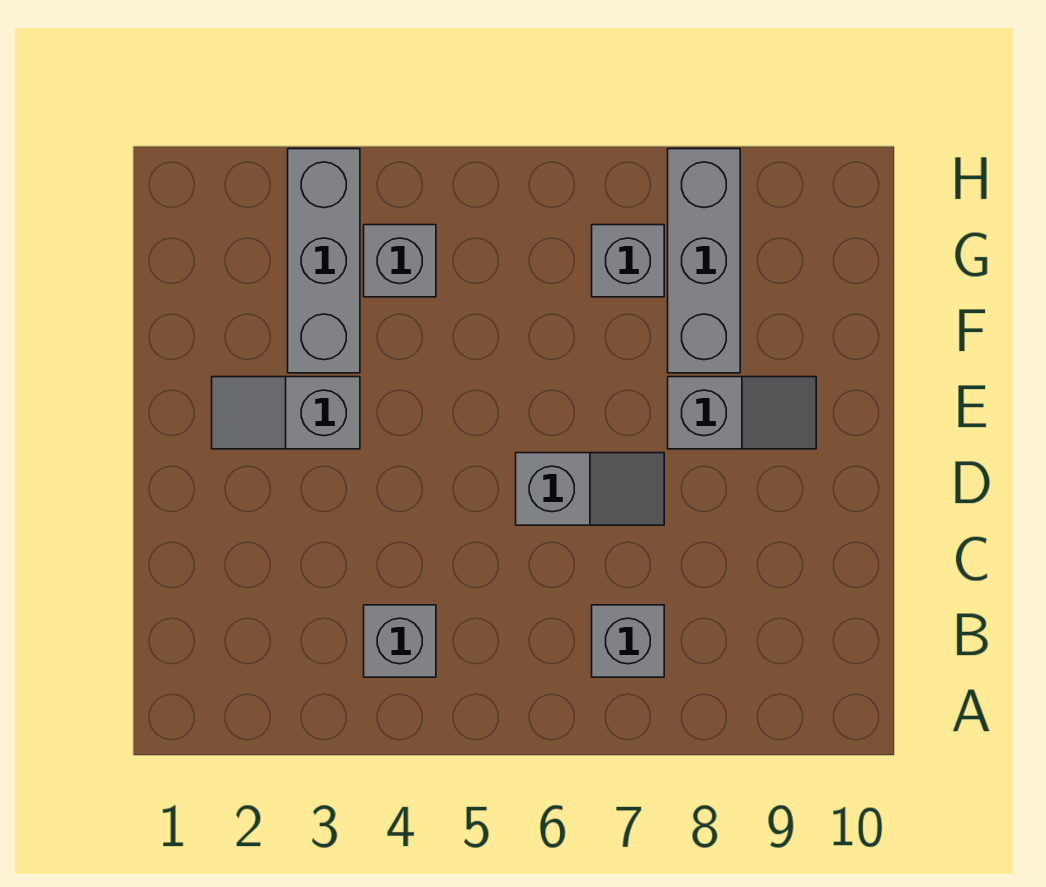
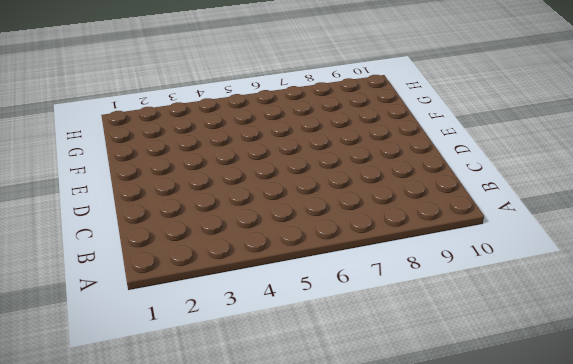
none -> grey brick B4 level 1
none -> grey brick B7 level 1

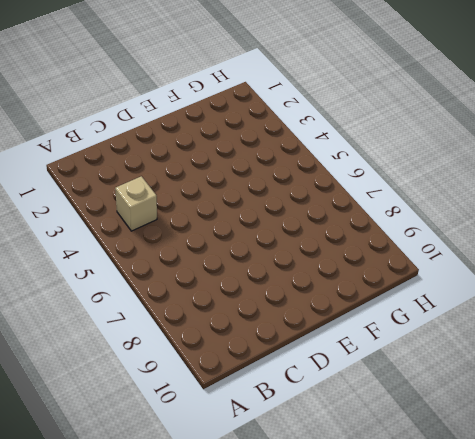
tan brick B4 level 1 -> grey brick B4 level 1
none -> grey brick B7 level 1
none -> grey slope D6:D7 level 1 top 6

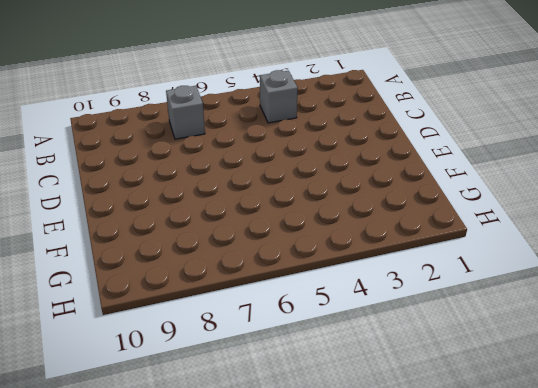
none -> grey slope D6:D7 level 1 top 6
none -> grey slope E2:E3 level 1 top 3

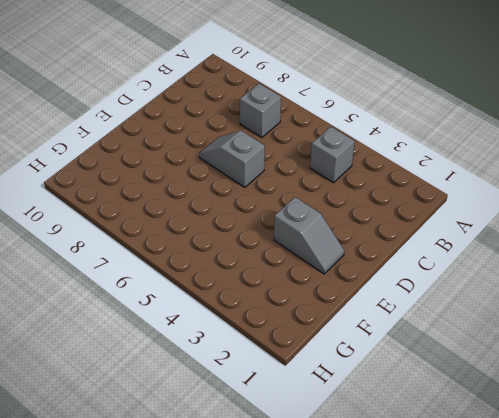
none -> grey slope E8:E9 level 1 top 8
none -> grey brick F3:H3 level 1

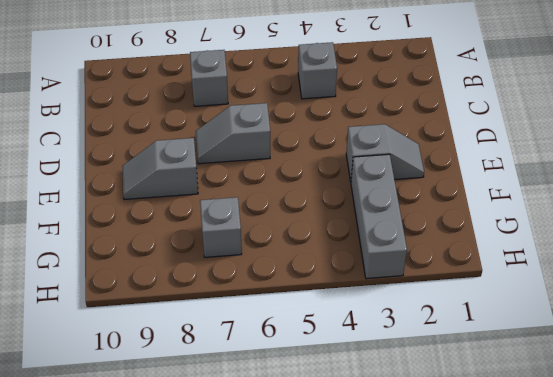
none -> grey brick F8:H8 level 1
none -> grey brick G4 level 1

